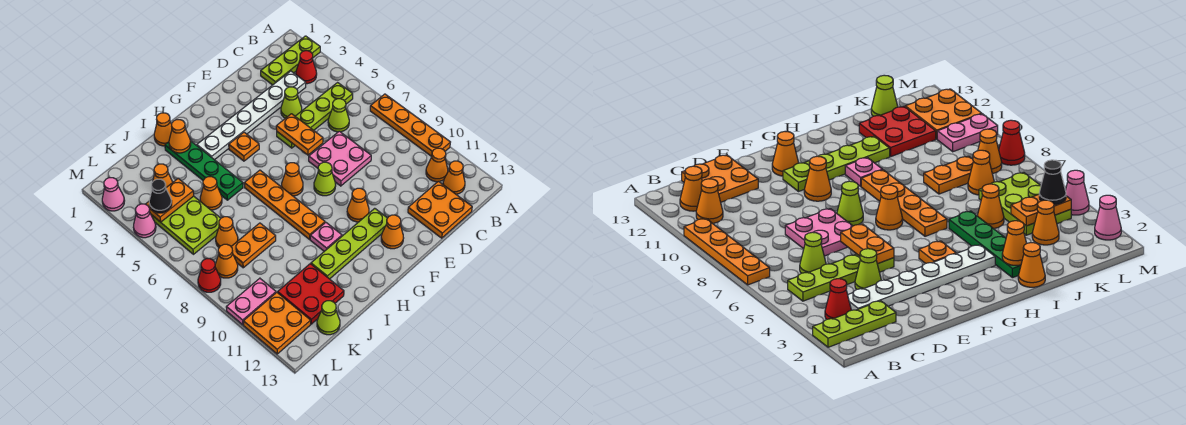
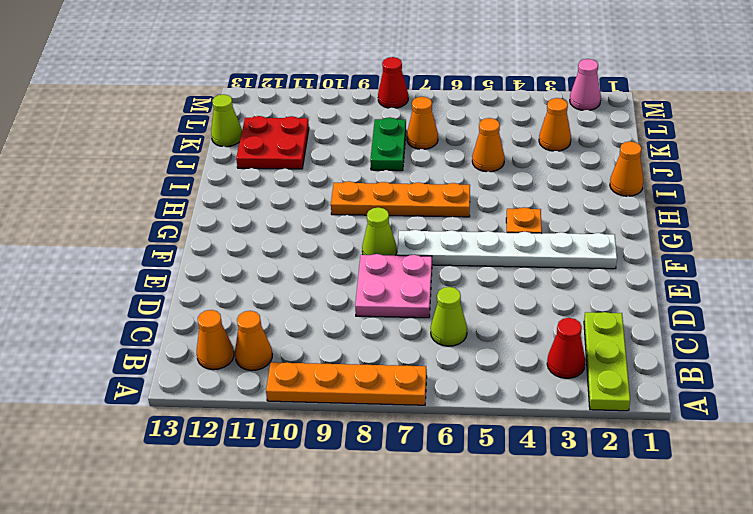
white plate F2:F7 level 1 -> white plate C3:H3 level 1
green plate J8:K8 level 1 -> orange plate J8:K8 level 1
none -> lime plate B5:E5 level 1
none -> orange plate C12:D13 level 1
none -> lime cone D4 level 1
none -> orange cone F10 level 1

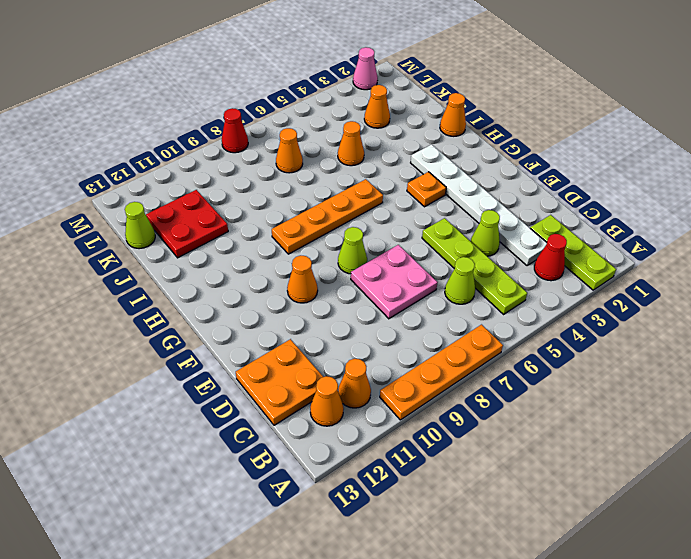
none -> lime plate F11:I11 level 1
none -> orange cone F12 level 1
none -> orange cone G7 level 1
none -> pink plate H10 level 1

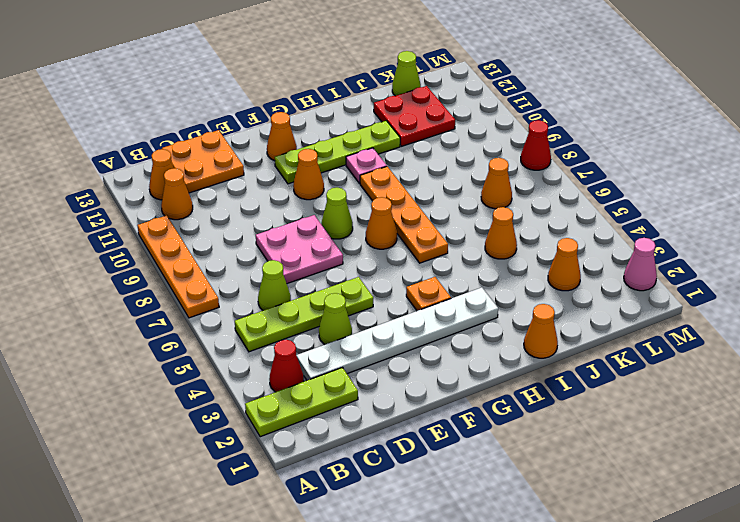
none -> green plate I2:I5 level 1
none -> orange plate J8:K8 level 1
none -> lime plate K4:L6 level 1
none -> orange cone L8 level 1

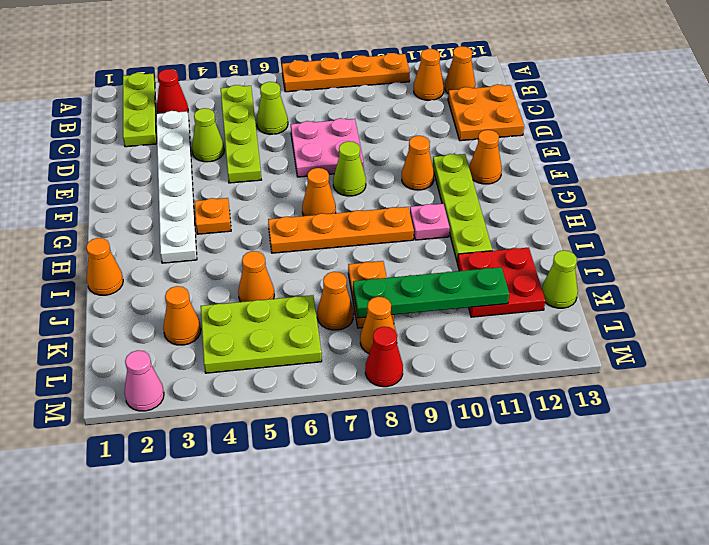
green plate K8:K11 level 2 -> green plate I2:I5 level 1
none -> pink plate L10:M10 level 1
none -> orange plate L11:M12 level 1
none -> pink cone M4 level 1
none -> orange plate E5:E6 level 2

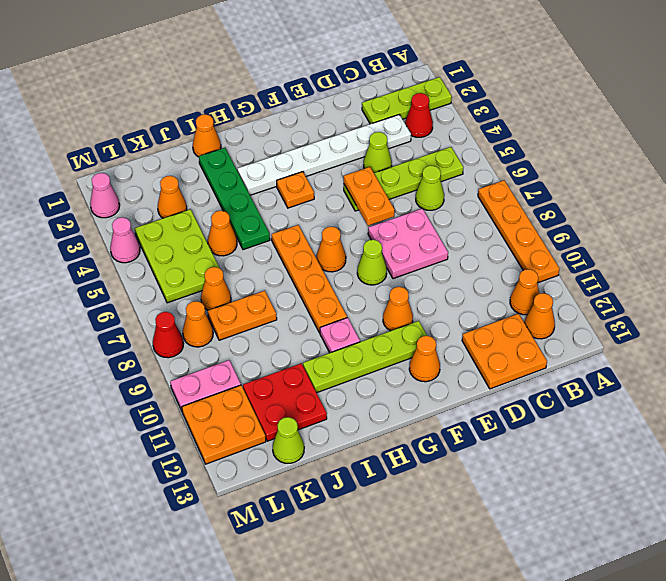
none -> orange cone I2 level 2
none -> orange plate K4:L4 level 2
none -> black cone L4 level 3

